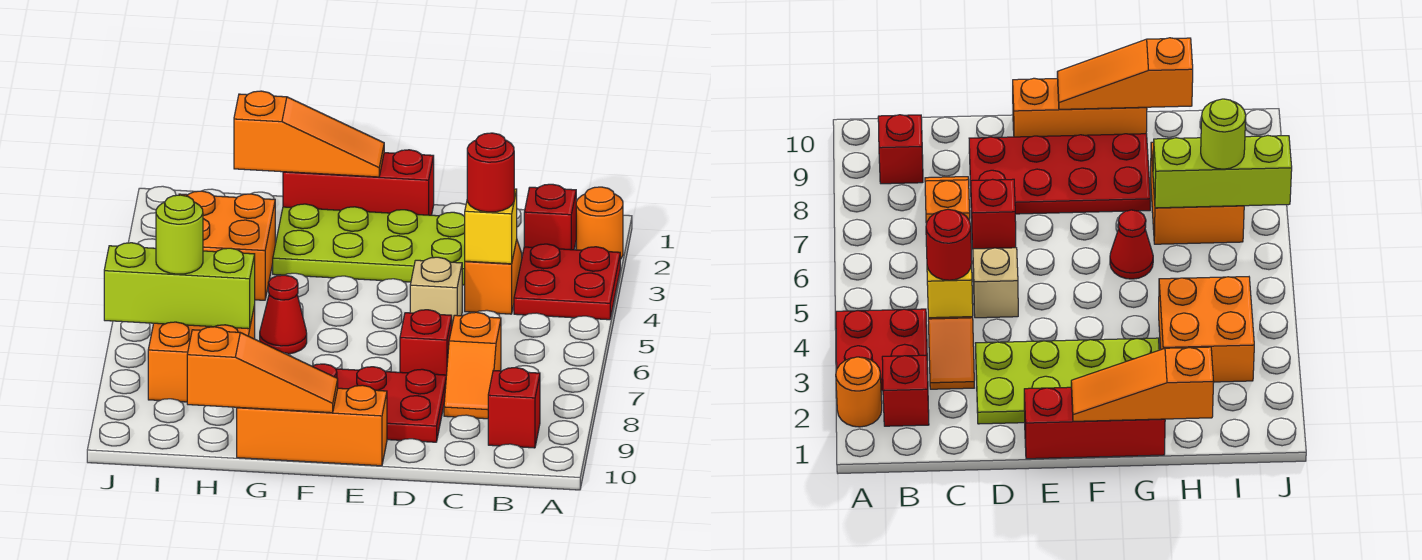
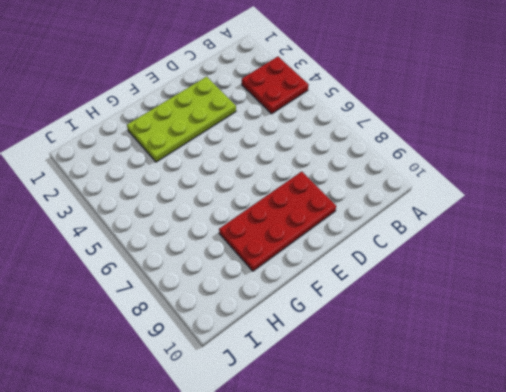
none -> orange round brick A2 level 1
none -> red brick B2 level 1
none -> red brick B9 level 1

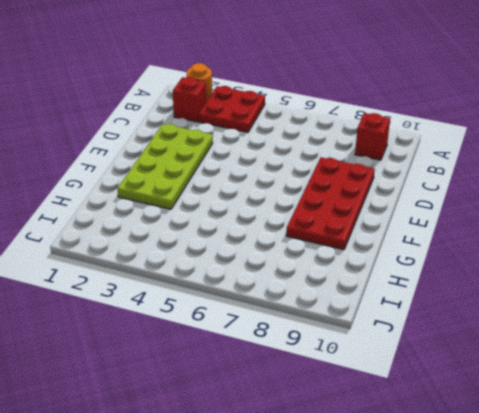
none -> orange slope C3:C4 level 1 top 4
none -> orange slope C7:C8 level 1 top 7
none -> tan brick D5 level 1

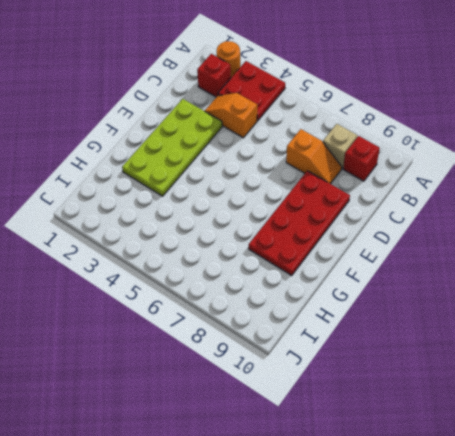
tan brick B8 level 1 -> tan brick D5 level 1
none -> red brick D7 level 1
none -> red brick E1:G1 level 1
none -> orange brick E10:G10 level 1

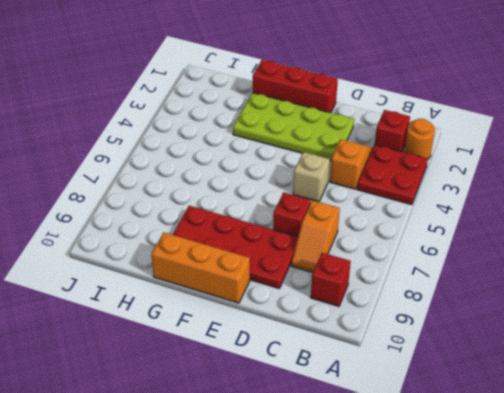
none -> red cone G6 level 1
none -> orange brick H3:I4 level 1
none -> orange brick H7:I8 level 1

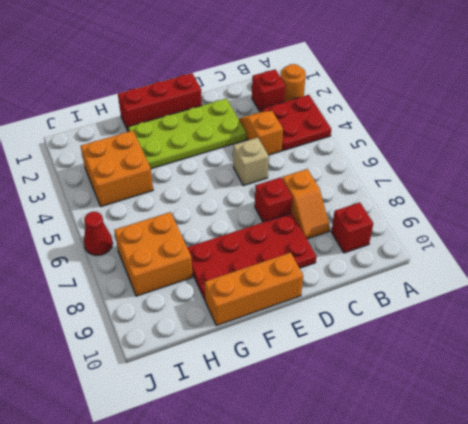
red cone J6 level 1 -> red cone G6 level 1
none -> yellow brick C4 level 2
none -> orange slope F1:H1 level 2 top H
none -> orange slope F10:H10 level 2 top H

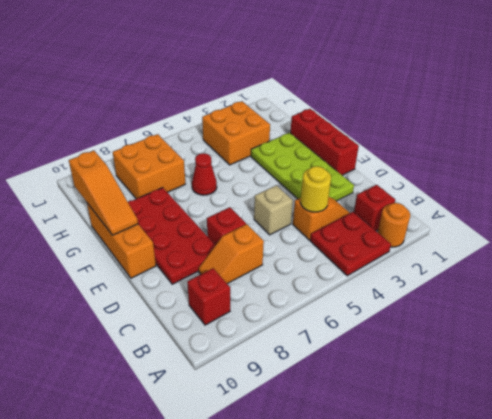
yellow round brick C4 level 2 -> yellow brick C4 level 2
none -> orange slope F1:H1 level 2 top H
none -> lime brick H7:J7 level 2
none -> red round brick C4 level 3

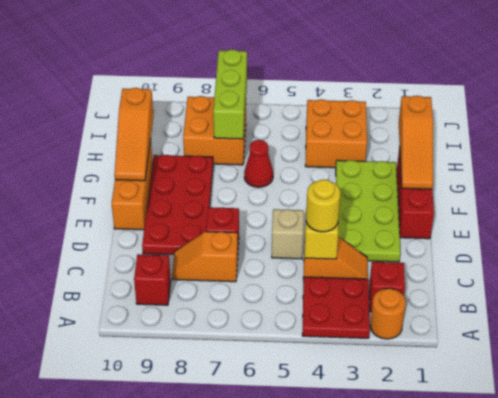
yellow round brick C4 level 3 -> red round brick C4 level 3
none -> lime round brick I7 level 3

